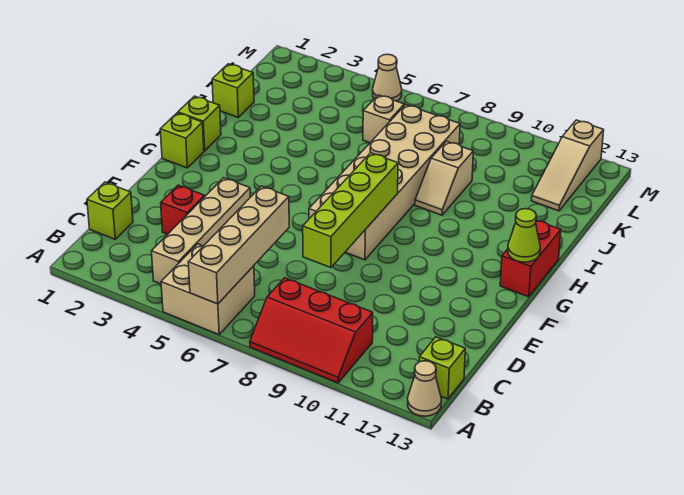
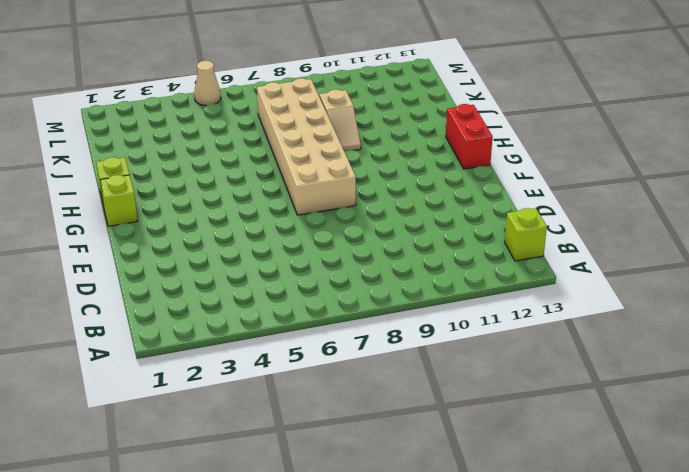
none -> tan brick A5:B6 level 1
none -> red slope A8:B10 level 1 top B
none -> tan cone A13 level 1

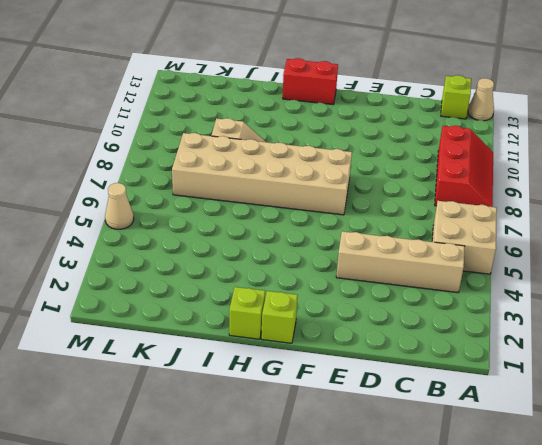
none -> lime brick C1 level 1
none -> red brick D3 level 1
none -> lime brick J1 level 1

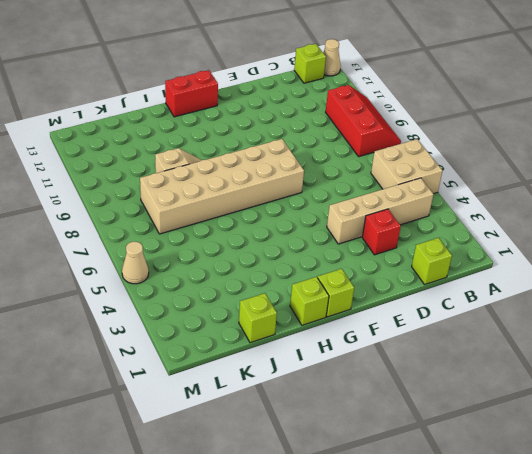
none -> tan brick K6 level 1
none -> tan slope K12:M12 level 1 top M
none -> tan brick A6:D6 level 2

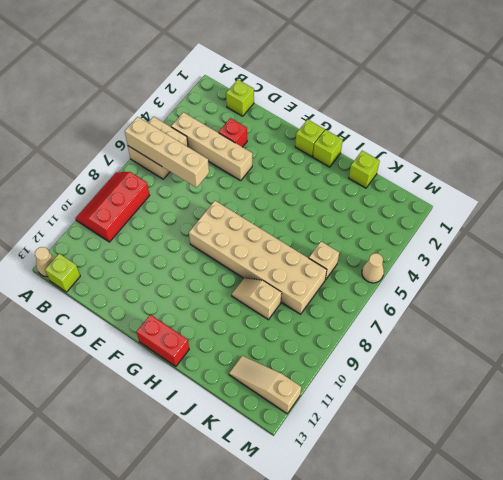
none -> lime brick D8:G8 level 2
none -> lime cone G13 level 2

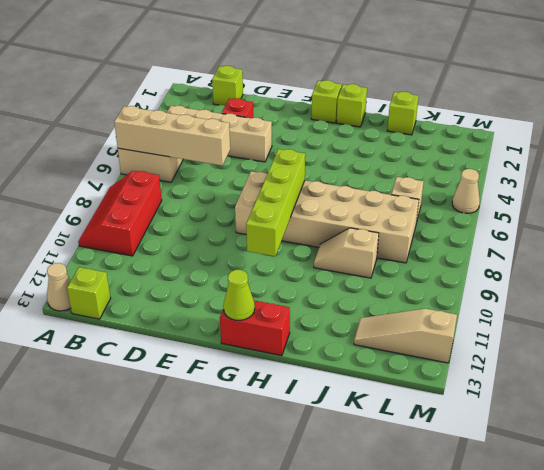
lime brick G7:G10 level 2 -> lime brick D8:G8 level 2

